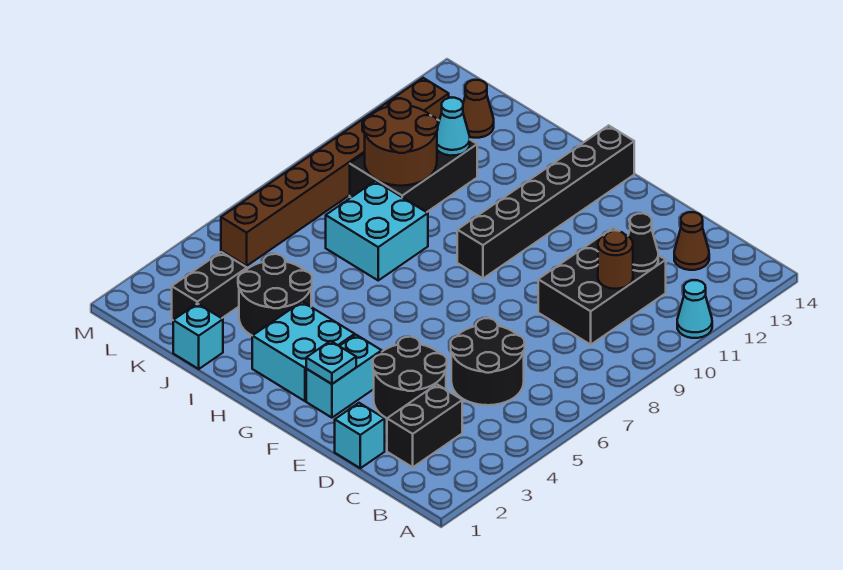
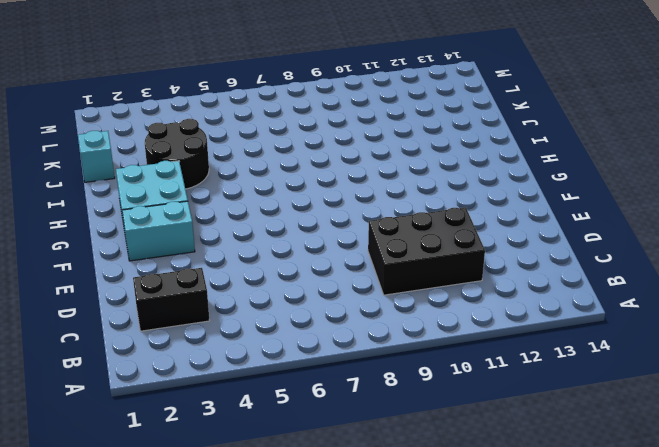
none -> cyan cone A11 level 1
none -> black round brick C5:D6 level 1
none -> brown cone C13 level 1

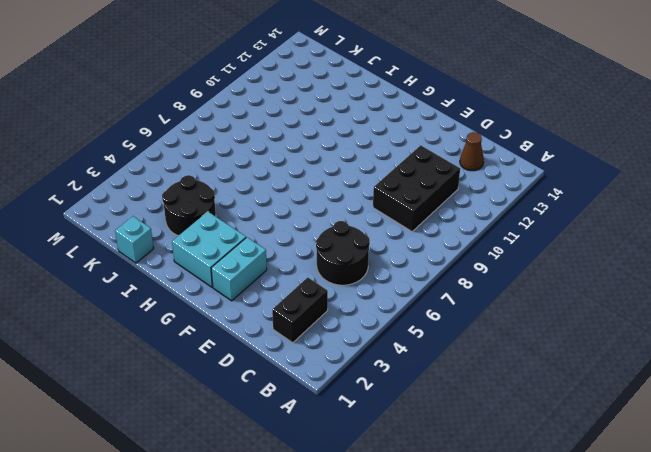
none -> cyan cone A11 level 1
none -> cyan brick D1 level 1
none -> black round brick D3:E4 level 1

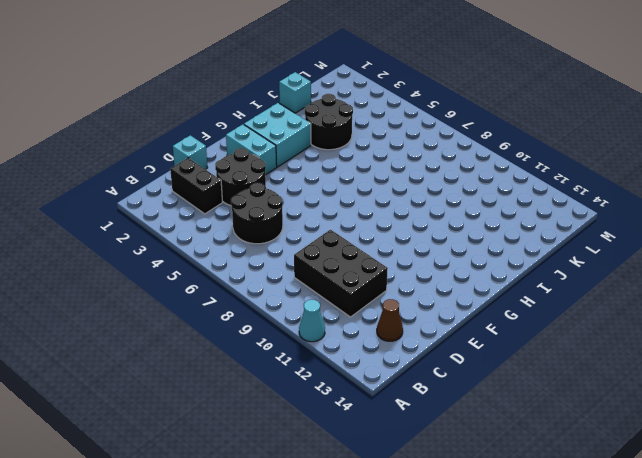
none -> black brick G9:G14 level 1
none -> cyan brick I7:J8 level 1
none -> black brick J9:K11 level 1

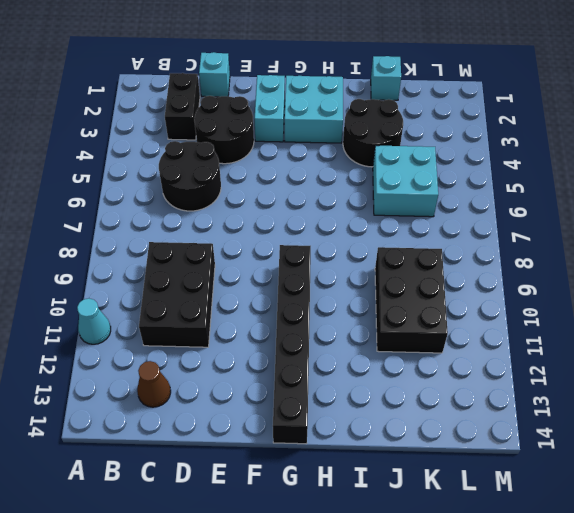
cyan brick J5:K6 level 1 -> cyan brick I7:J8 level 1
none -> black brick K2:K3 level 1
none -> brown cone K13 level 1
none -> brown brick L5:L12 level 1

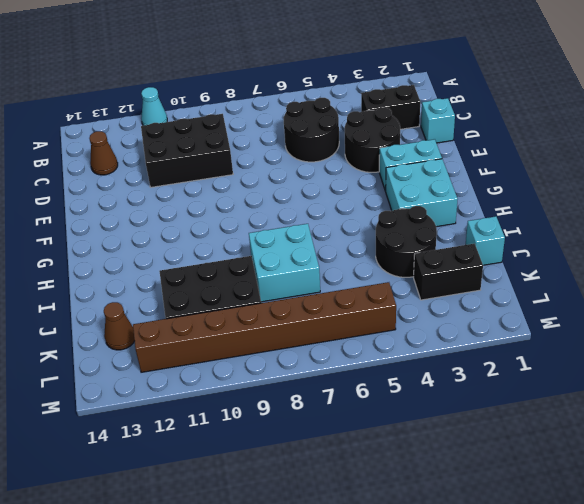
none -> black brick G9:G14 level 1
none -> brown round brick C10 level 2
none -> black cone C11 level 2

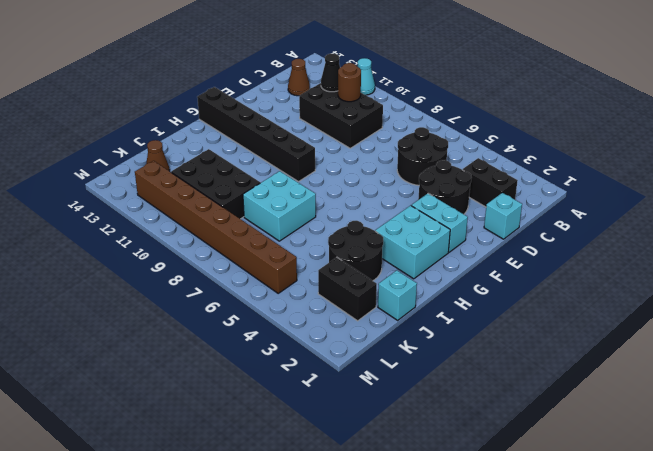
none -> cyan plate F2 level 2
none -> brown round brick J9:K10 level 2
none -> cyan cone J11 level 2

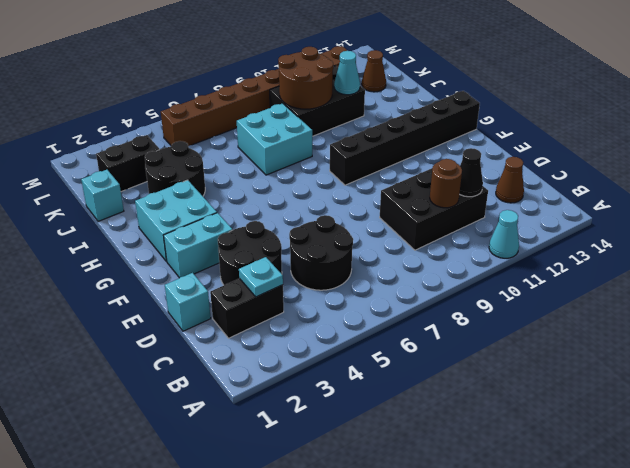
cyan plate C3 level 2 -> cyan plate F2 level 2

